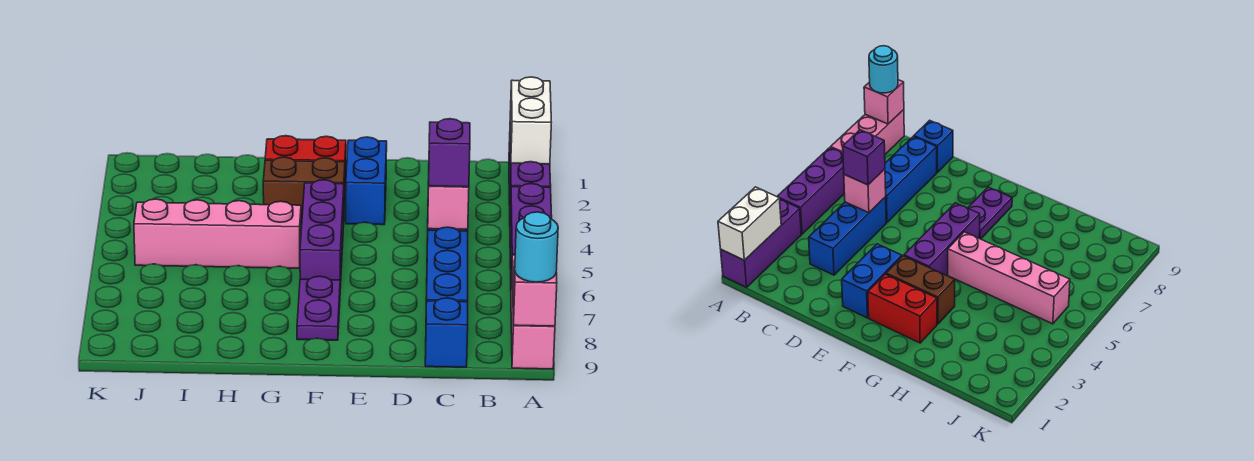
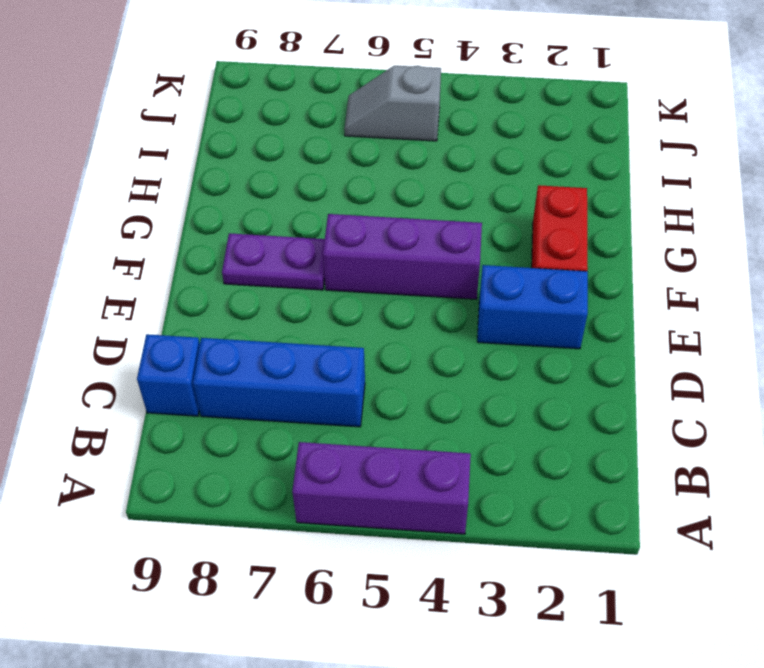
grey slope J5:J6 level 1 top 5 -> pink brick G5:J5 level 1
none -> purple brick A1:A3 level 1
none -> pink brick A7:A9 level 1
none -> blue brick C3:C5 level 1

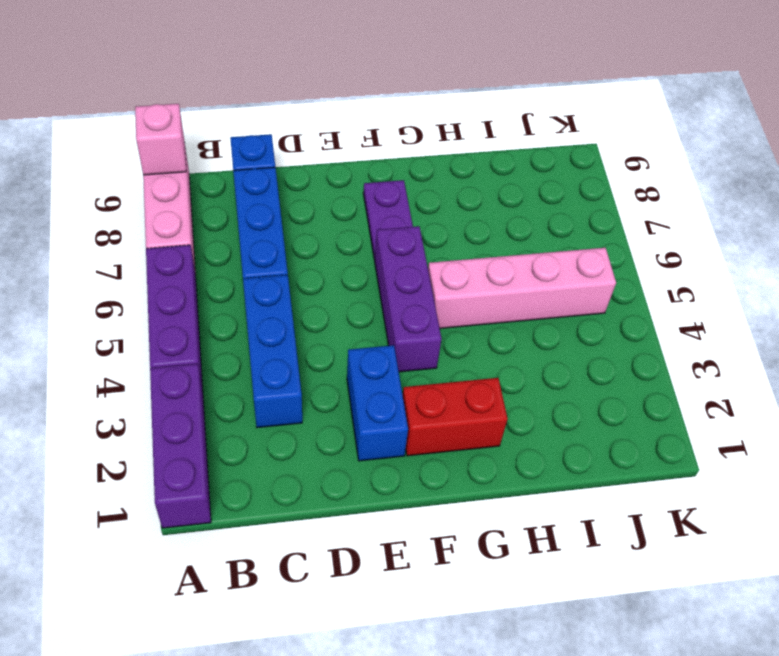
none -> brown brick F3:G3 level 1
none -> white brick A1:A2 level 2
none -> pink brick C5 level 2

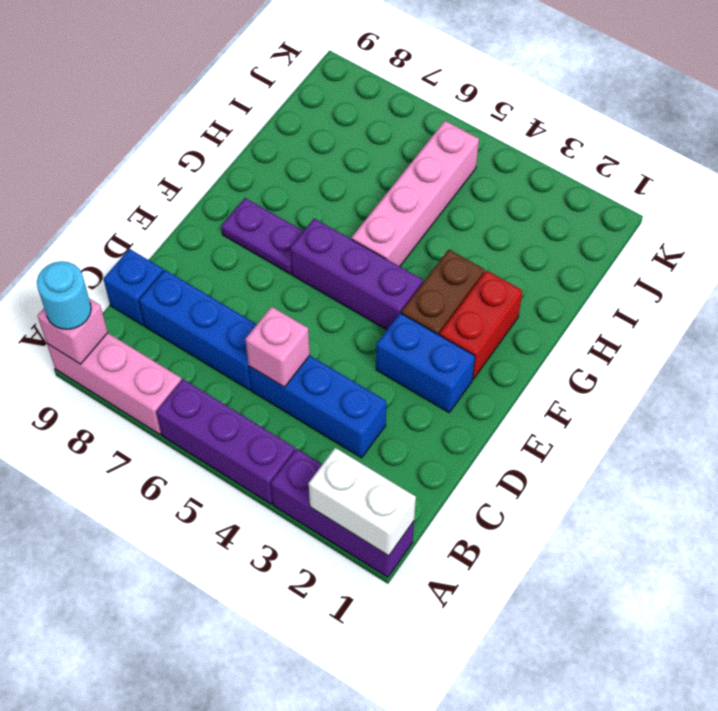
none -> purple brick C5 level 3

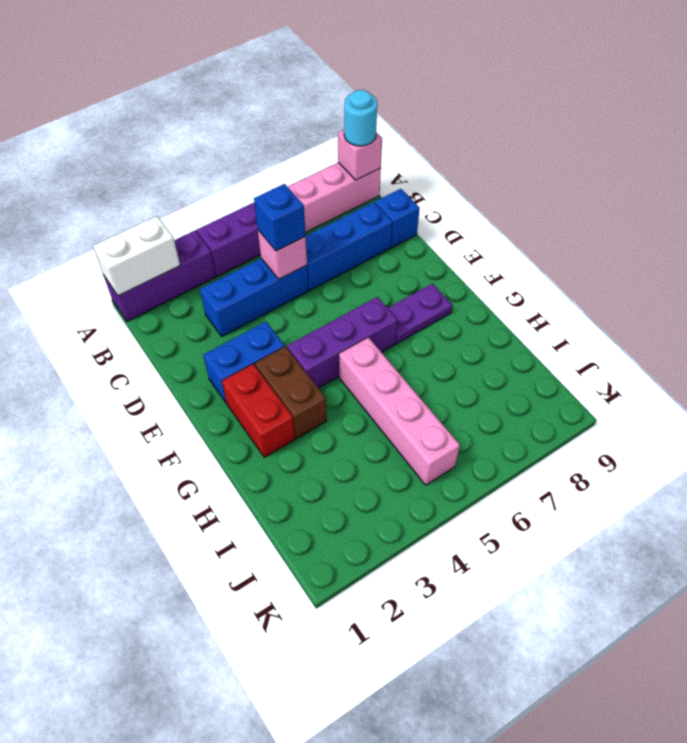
blue brick C5 level 3 -> purple brick C5 level 3

